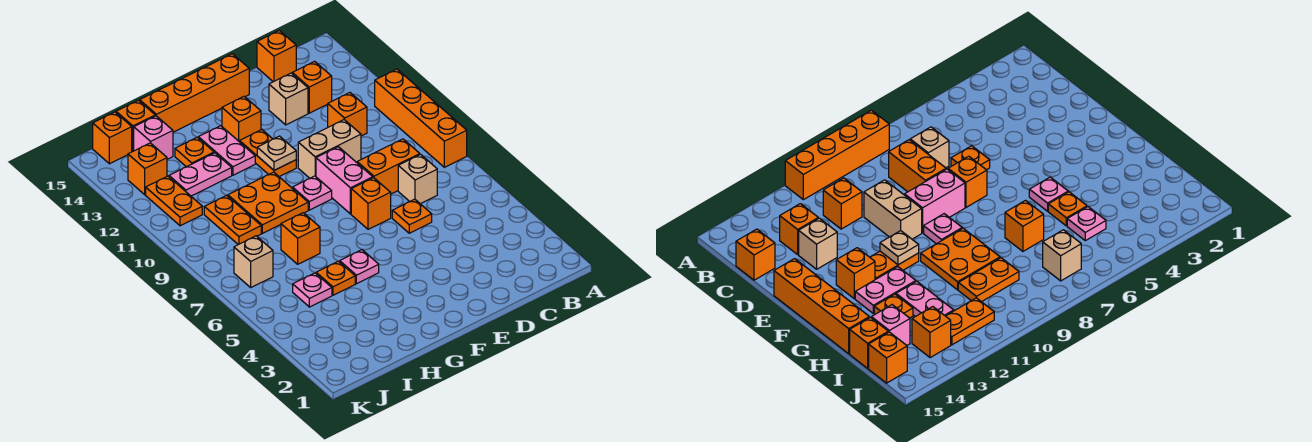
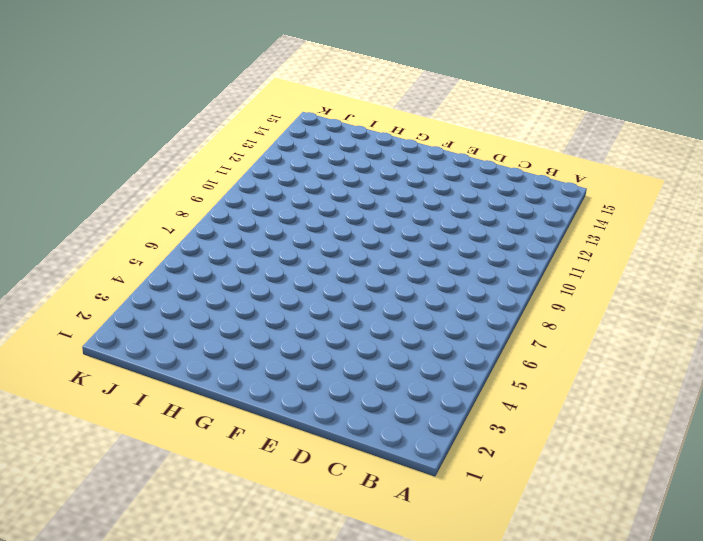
none -> orange brick A8:A11 level 1
none -> tan brick C7 level 1
none -> orange brick C8:D8 level 1
none -> orange brick C11 level 1

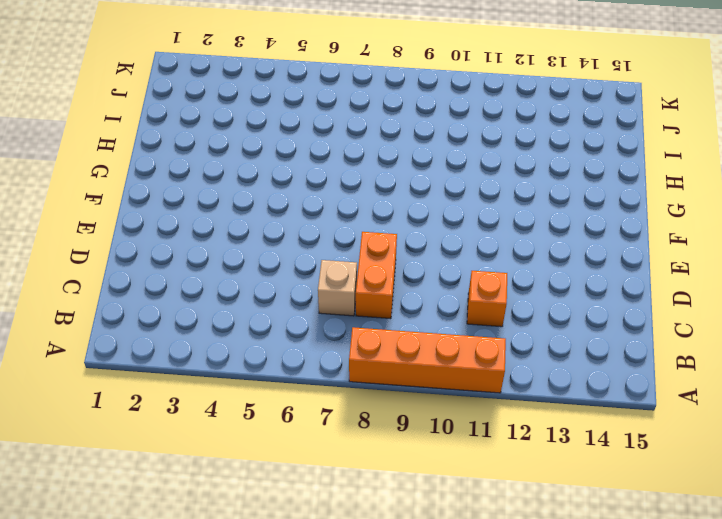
none -> orange brick C13 level 1
none -> orange brick C15 level 1
none -> orange plate D6 level 1
none -> tan brick D10:E10 level 1

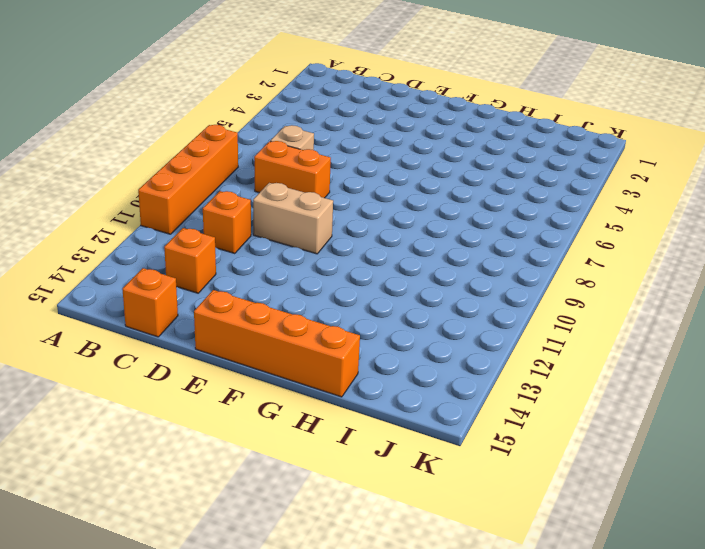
none -> orange plate D6 level 1
none -> tan brick D13 level 1
none -> orange brick E7 level 1
none -> pink brick E8:E9 level 1

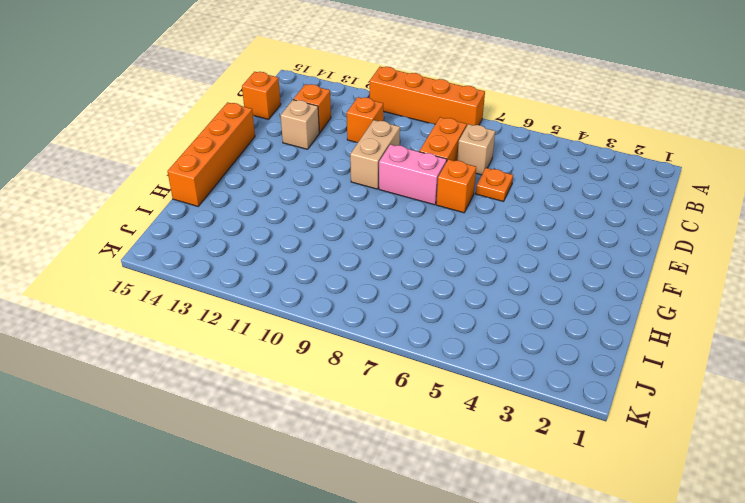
none -> pink plate F9 level 1
none -> orange plate F11:F12 level 1
none -> orange brick F13 level 1
none -> pink plate G5 level 1

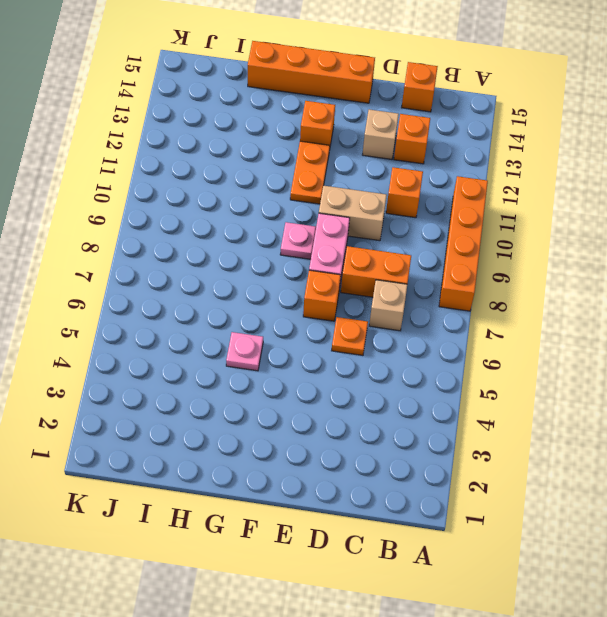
none -> orange plate G9:H10 level 1
none -> pink plate G12:G13 level 1
none -> orange plate H5 level 1
none -> orange brick H7 level 1

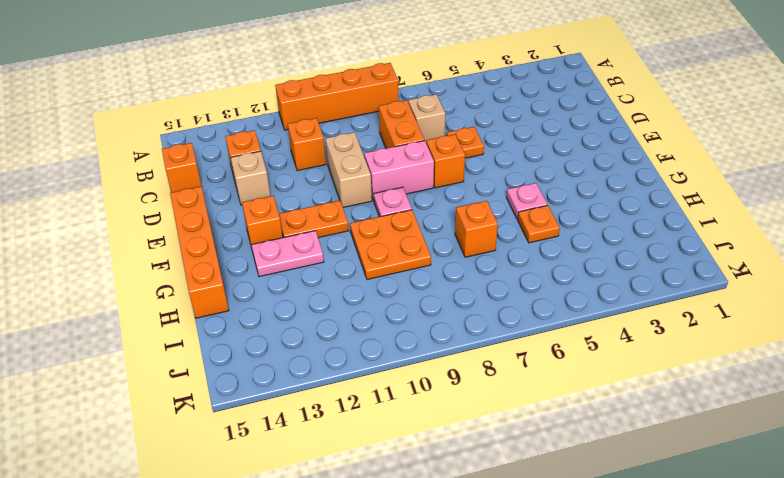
none -> pink plate H12:I12 level 1
none -> orange plate H13 level 1
none -> pink plate I5 level 1
none -> orange plate I9:I10 level 1

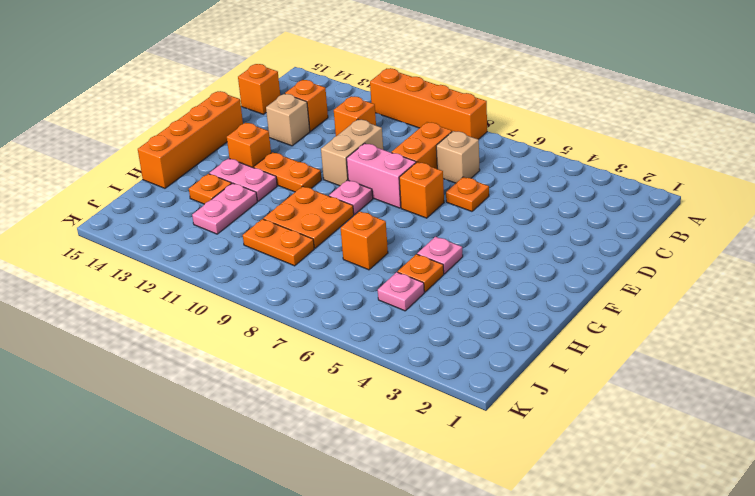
none -> pink brick I14 level 1
none -> orange brick I15 level 1
none -> tan brick J7 level 1
none -> orange plate J11:J12 level 1

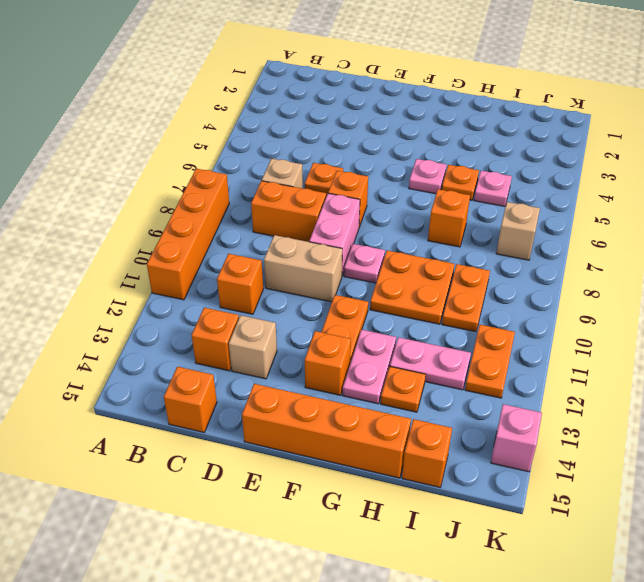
pink brick K14 level 1 -> pink brick I14 level 1
none -> orange brick J13 level 1
none -> orange brick J15 level 1
none -> tan plate F11 level 2

